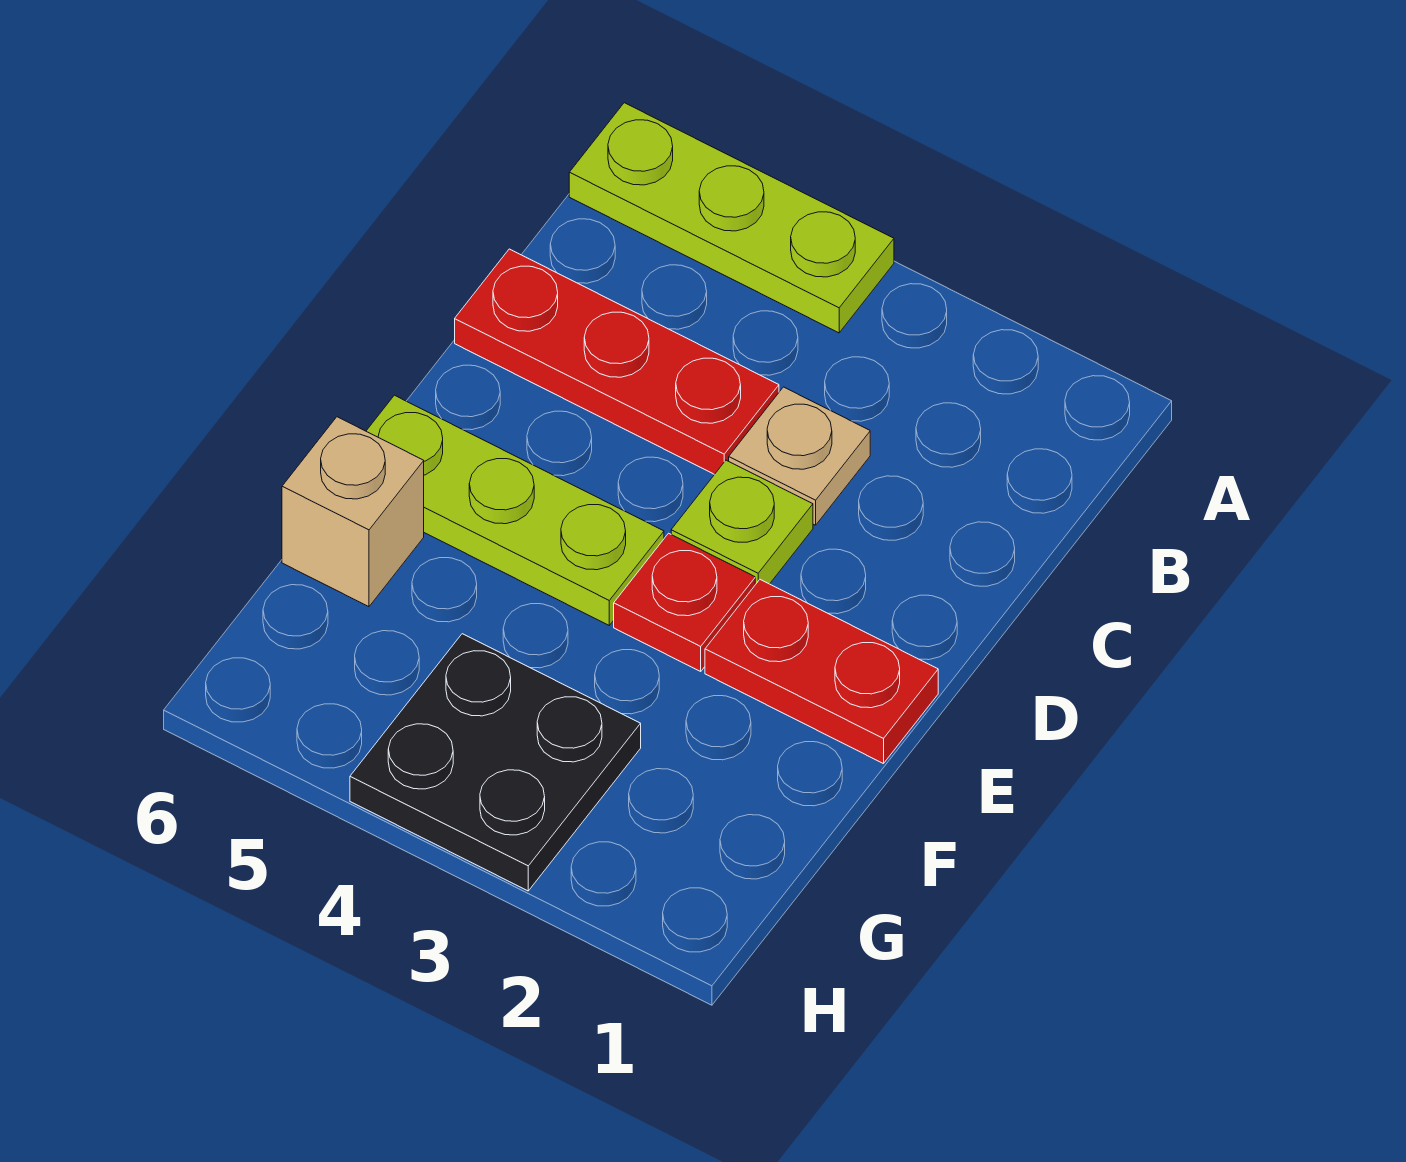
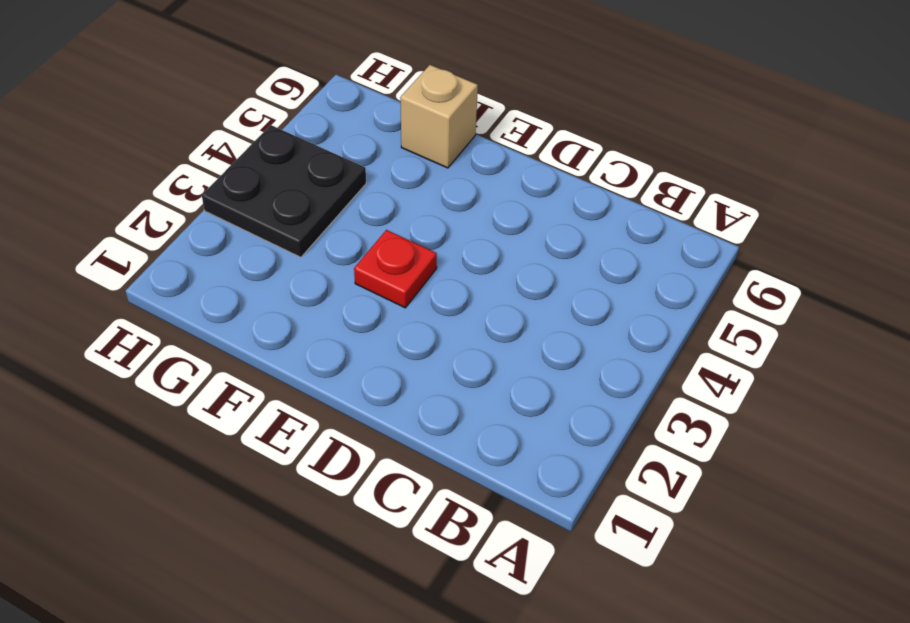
none -> lime plate A4:A6 level 1
none -> tan plate C3 level 1

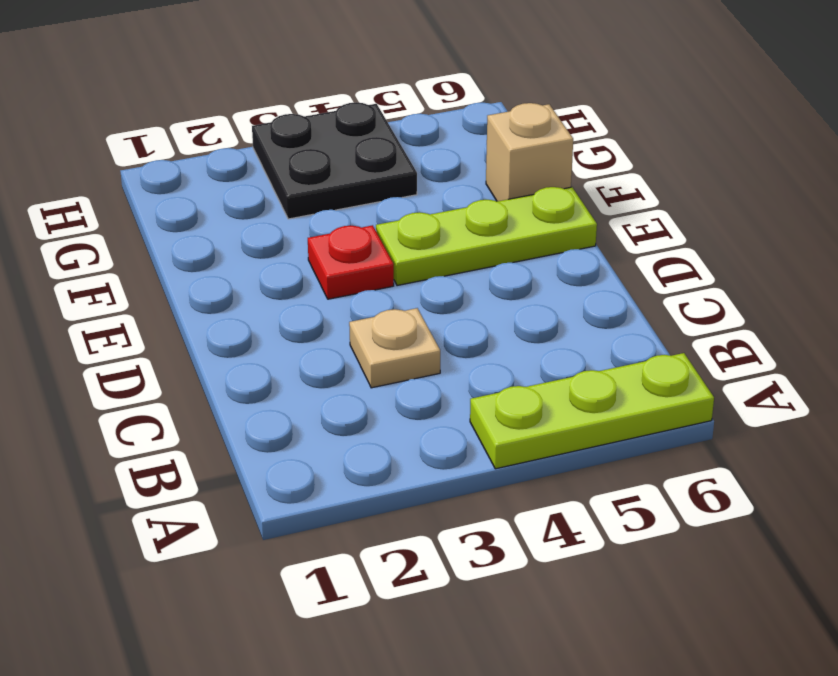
none -> red plate C4:C6 level 1
none -> lime plate D3 level 1

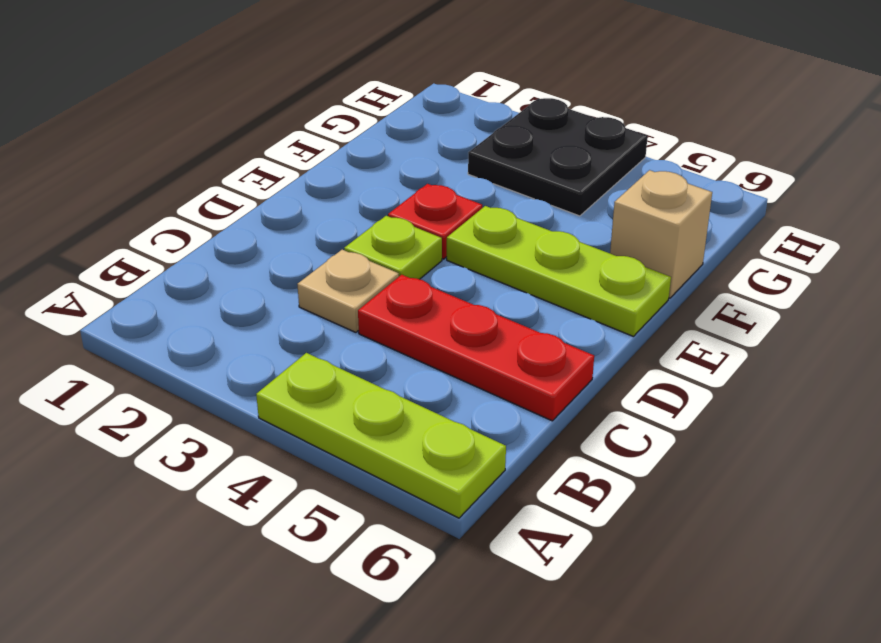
none -> red plate E1:E2 level 1

